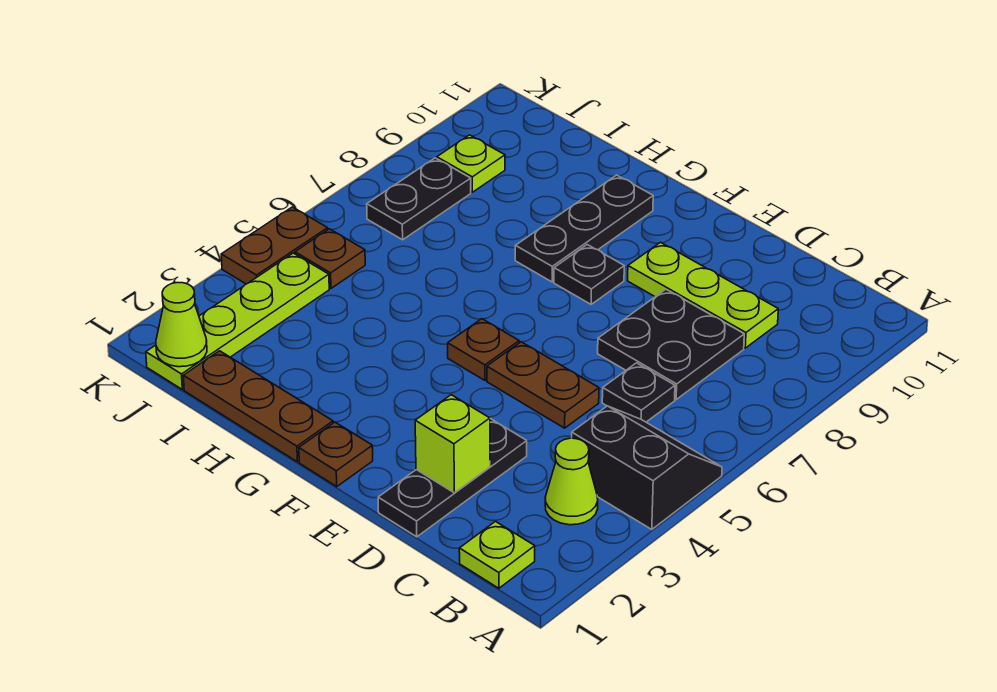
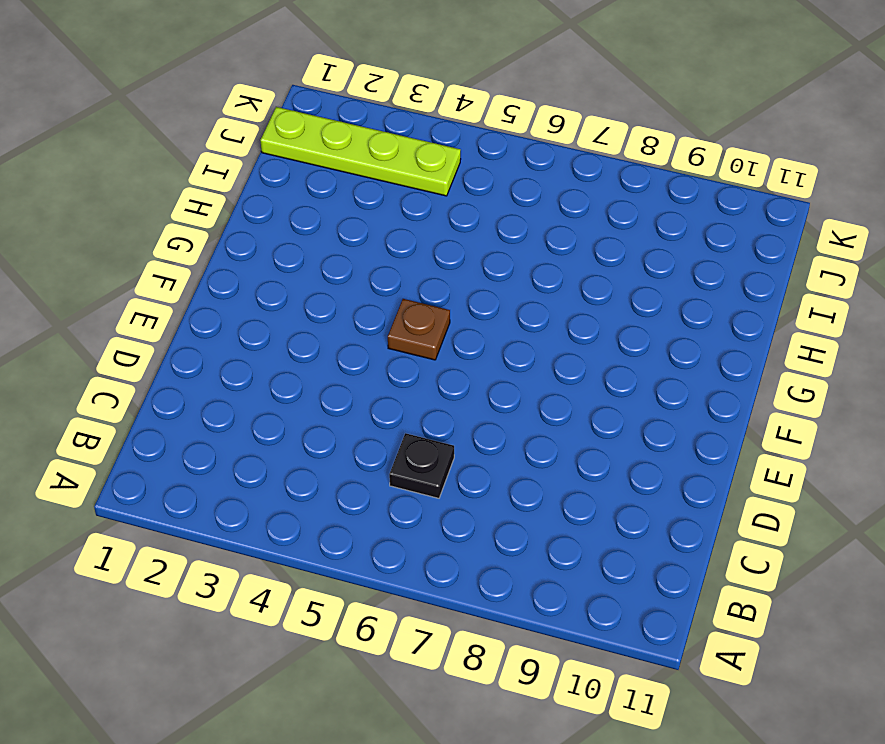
none -> black slope A4:B5 level 1 top 4
none -> lime plate B1 level 1
none -> lime cone B3 level 1

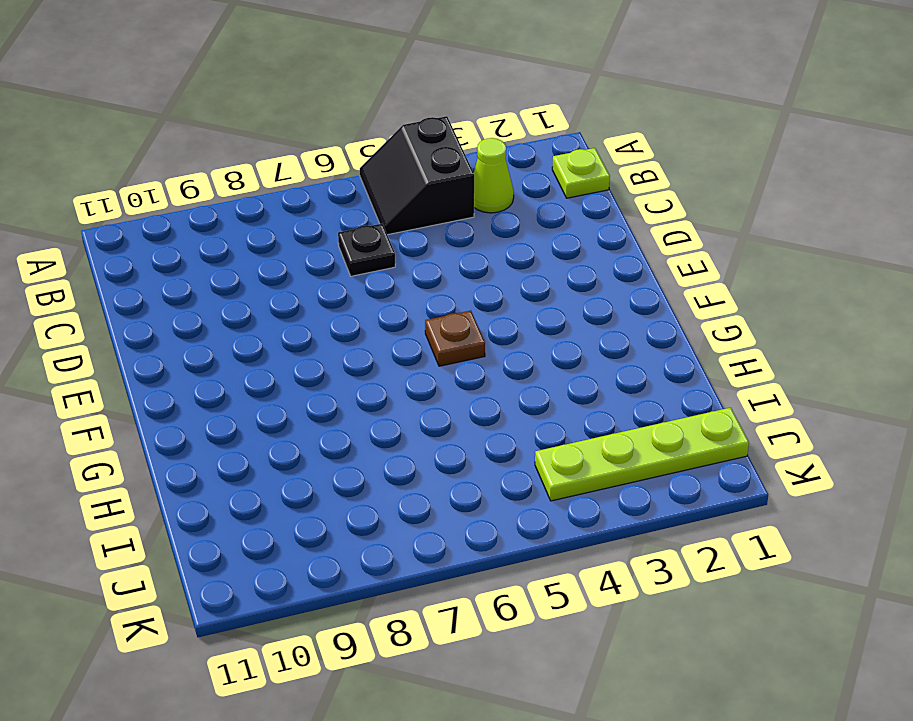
none -> black plate C7:D8 level 1
none -> lime plate C9:E9 level 1
none -> black plate D1:D3 level 1

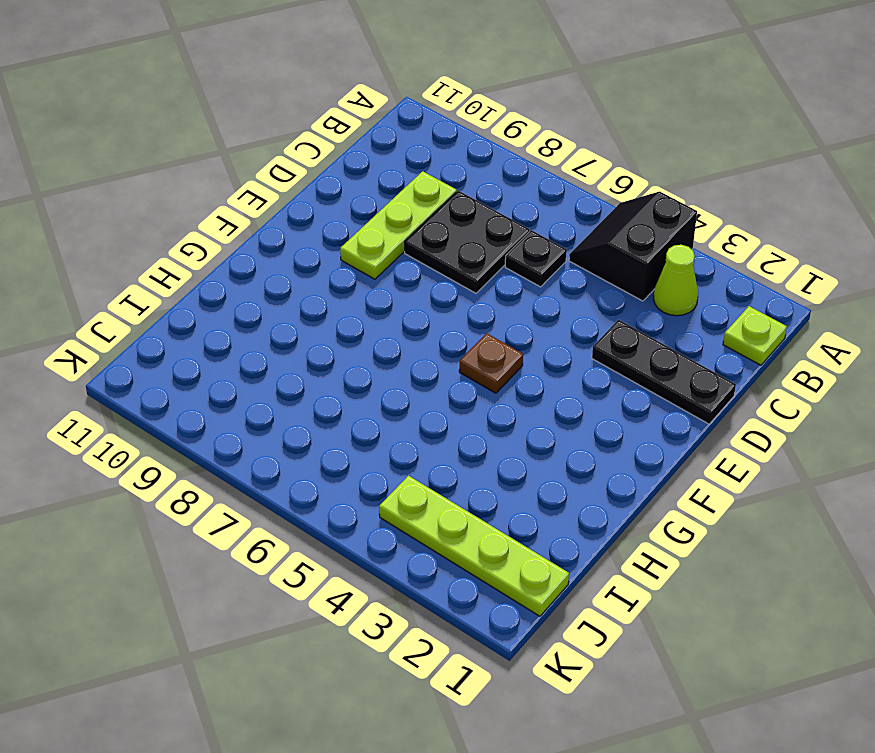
none -> brown plate D5:E5 level 1
none -> brown plate F1 level 1
none -> black plate F8 level 1

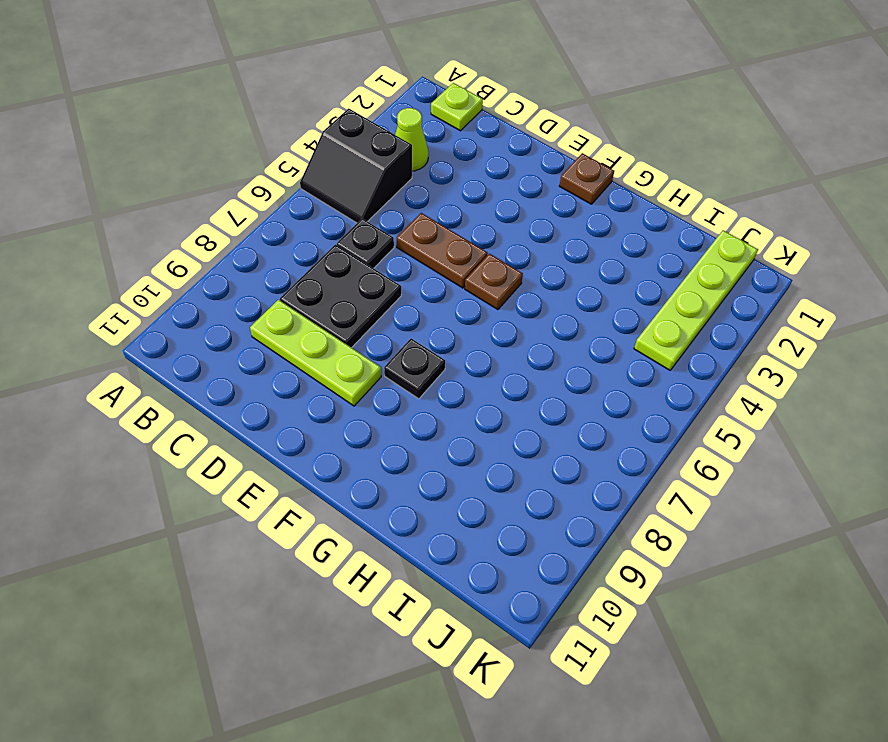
none -> black plate D1:D3 level 1
none -> brown plate G1:I1 level 1
none -> black plate G8:G10 level 1

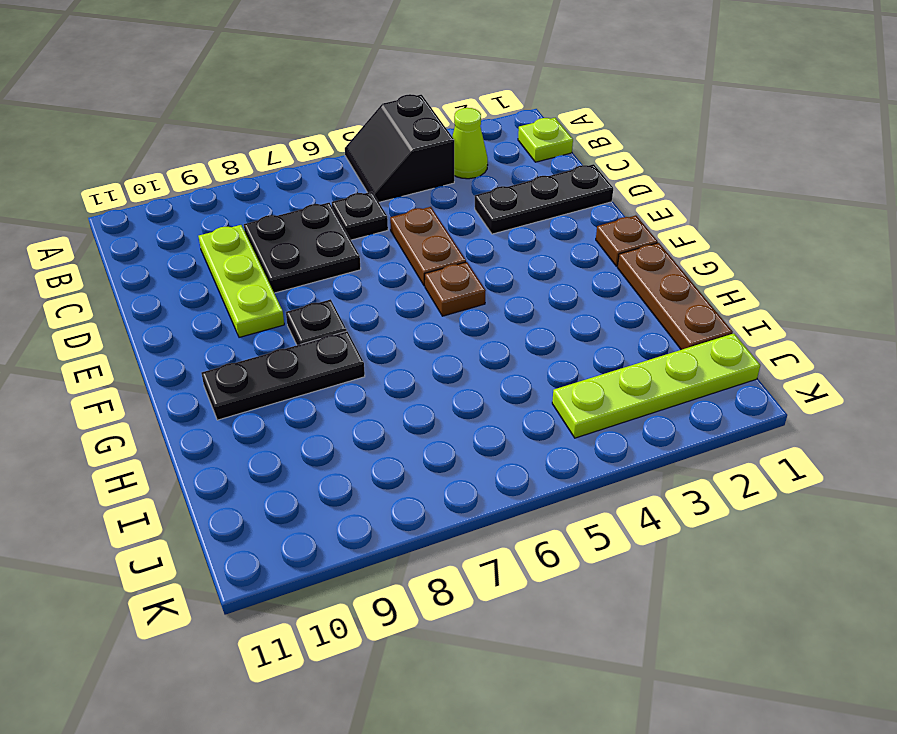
none -> brown plate J5 level 1
none -> black plate J7:J8 level 1
none -> lime plate J9 level 1

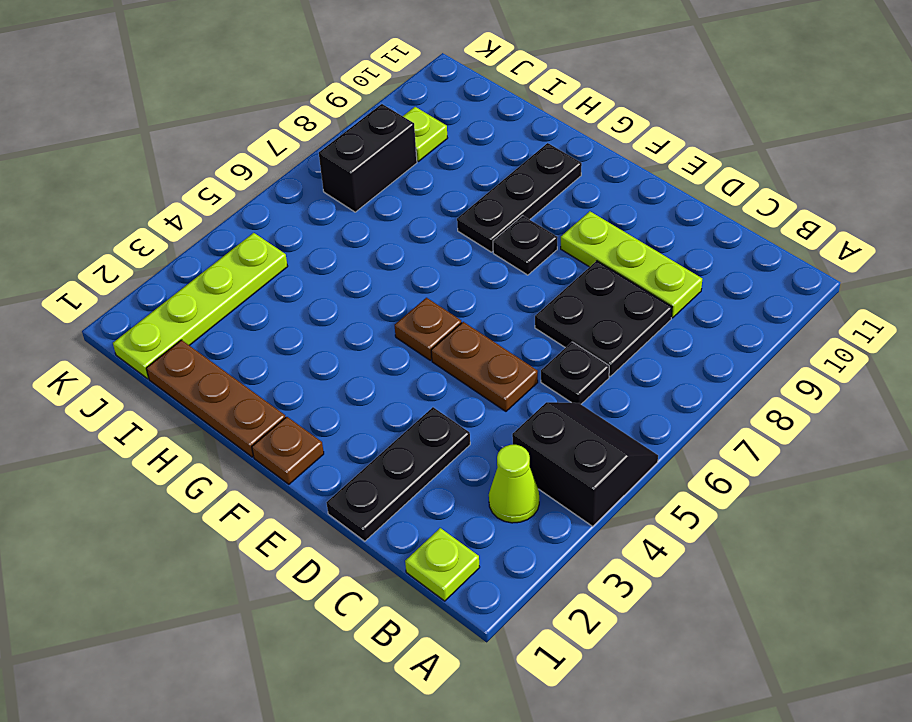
black brick J7:J8 level 1 -> black plate J7:J8 level 1
none -> brown plate J5 level 1
none -> brown plate K4:K5 level 1
none -> lime brick D2 level 2

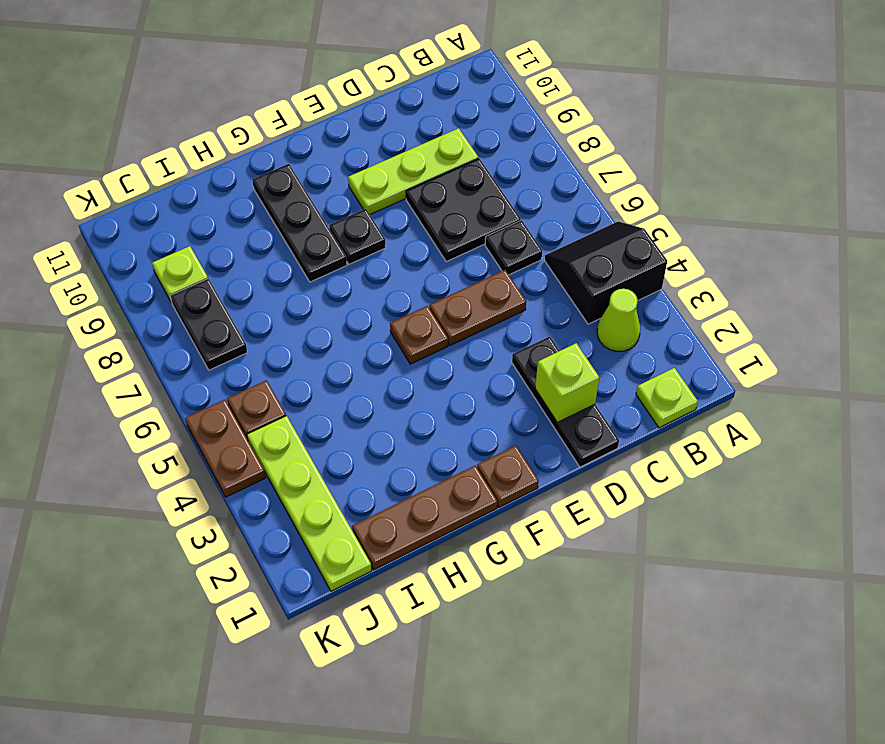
none -> lime cone J1 level 2

